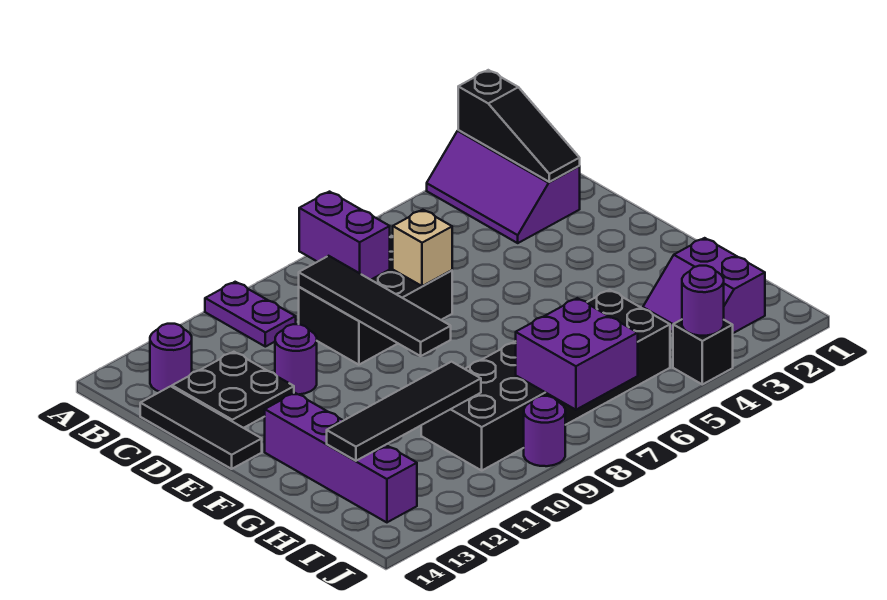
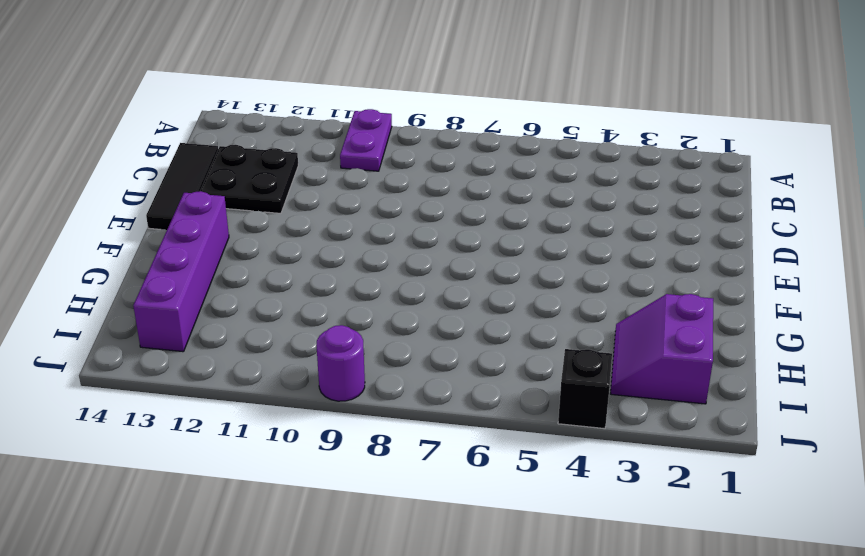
none -> purple slope A2:C3 level 1 top 2
none -> purple round brick B13 level 1
none -> black brick C7:D9 level 1

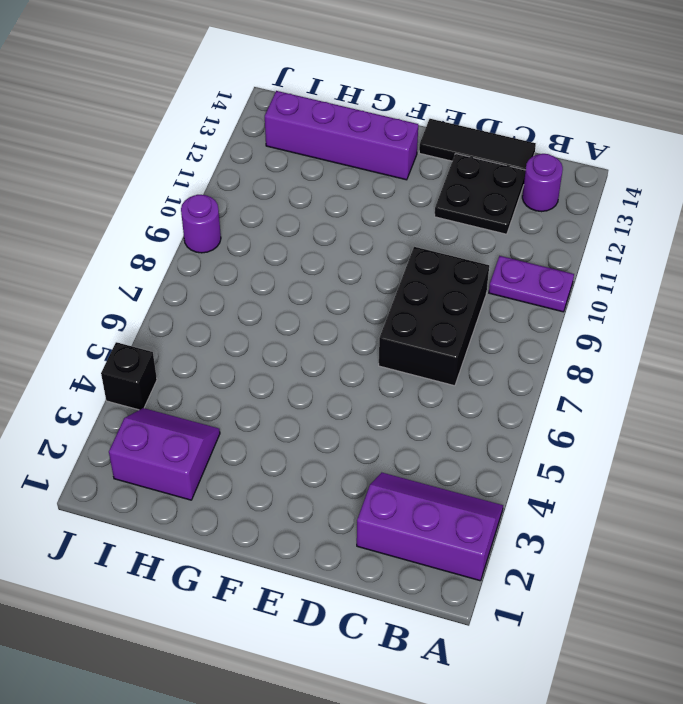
none -> purple round brick D11 level 1
none -> black brick H5:I10 level 1
none -> black slope A2:C2 level 2 top A

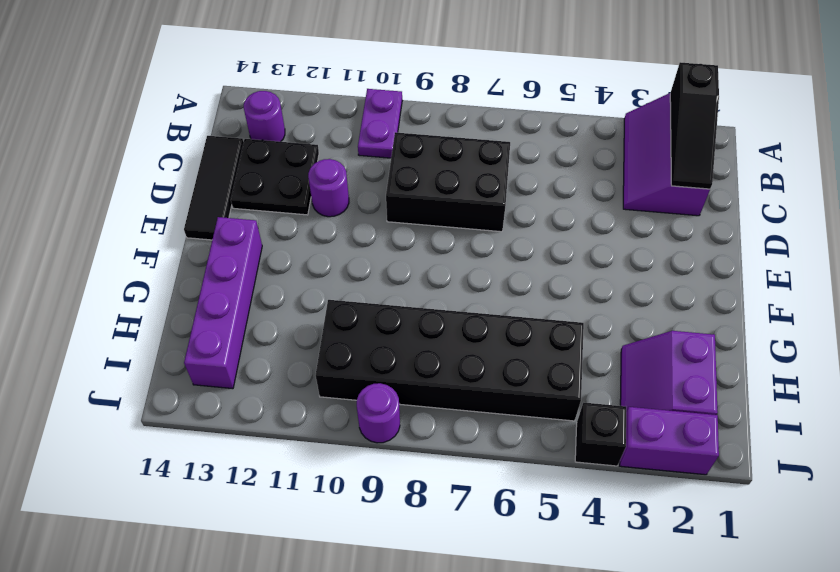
purple brick J2:J3 level 1 -> purple brick B8:C8 level 2
none -> black tile C9:F9 level 2
none -> tan brick D7 level 2
none -> black tile H10:H13 level 2

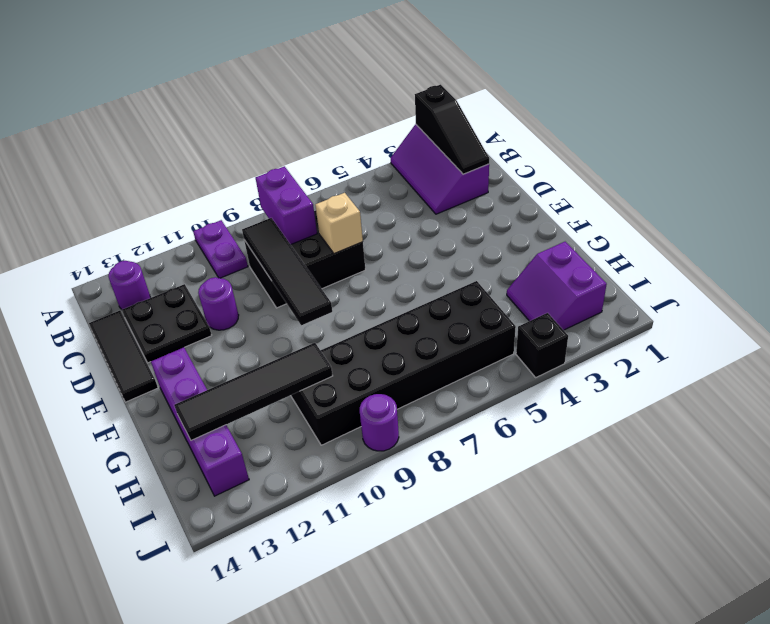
none -> purple brick I7:J8 level 2
none -> purple round brick J4 level 2

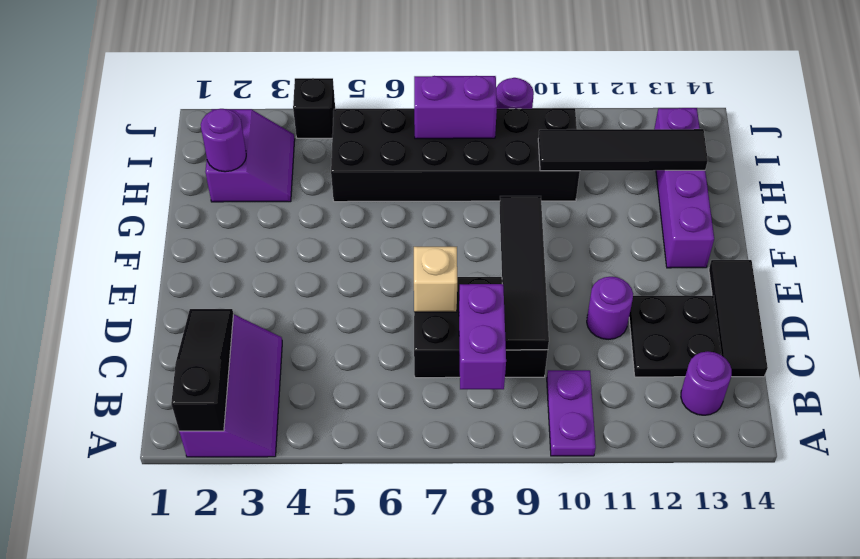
purple round brick H2 level 2 -> purple round brick J4 level 2
purple brick I7:I8 level 2 -> purple brick I7:J8 level 2

